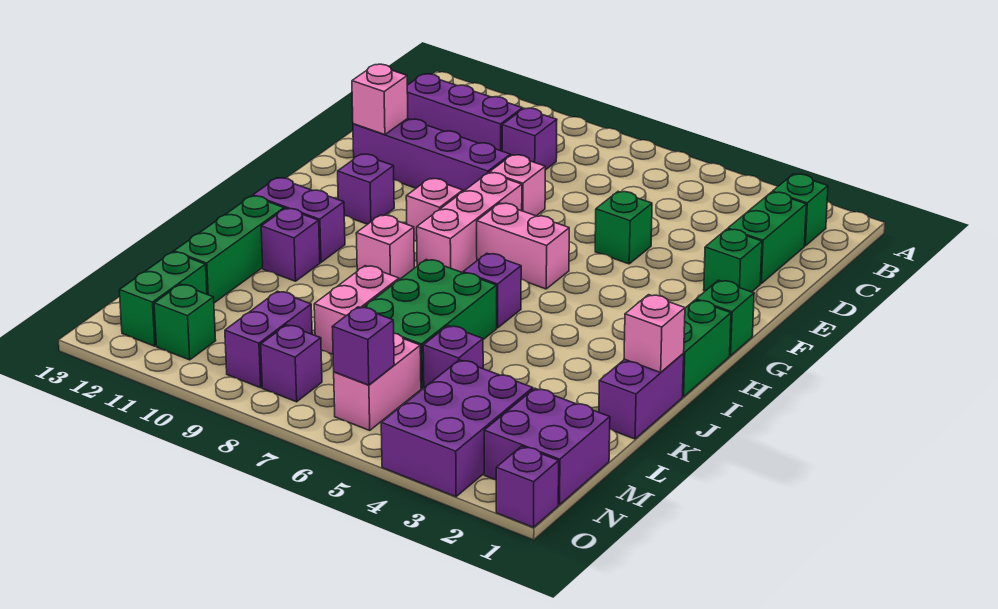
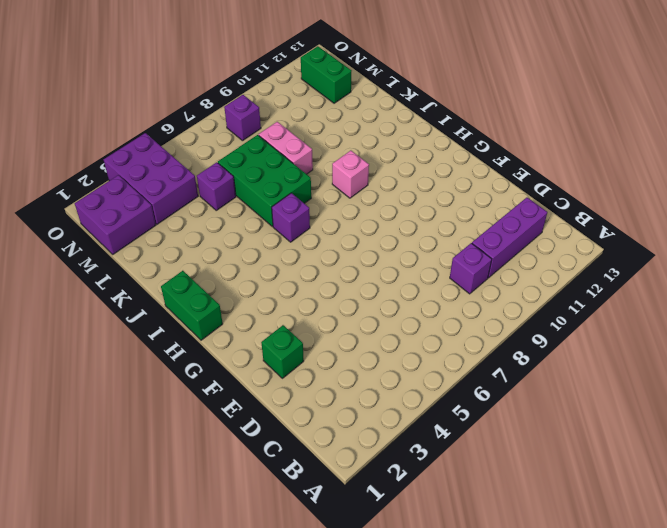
none -> green brick B2 level 1
none -> green brick C2:D2 level 1
none -> green brick E5 level 1
none -> pink brick E8 level 1

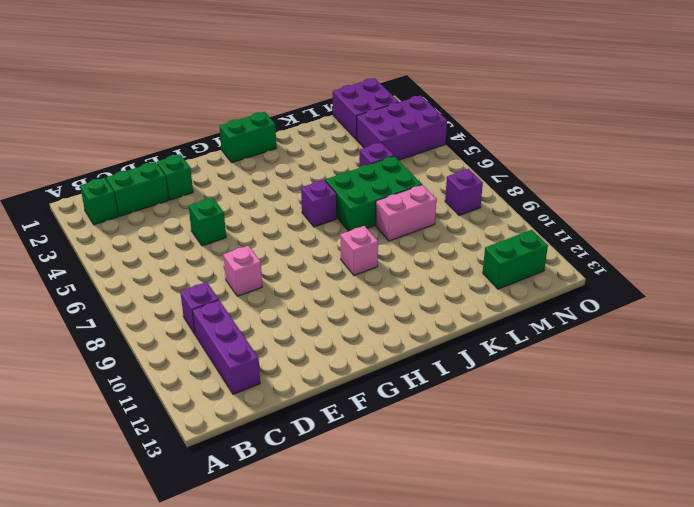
none -> purple brick E9:E12 level 1
none -> pink brick F8:H8 level 1
none -> green brick G1 level 1
none -> pink brick G6:G7 level 1

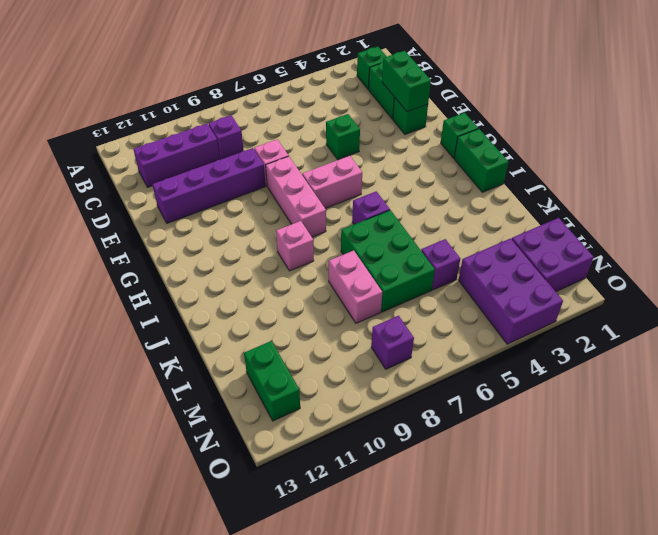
green brick D2:E2 level 2 -> none
none -> pink brick G9 level 1
none -> purple brick G11 level 1
none -> purple brick I11:I12 level 1
none -> purple brick J1:K1 level 1

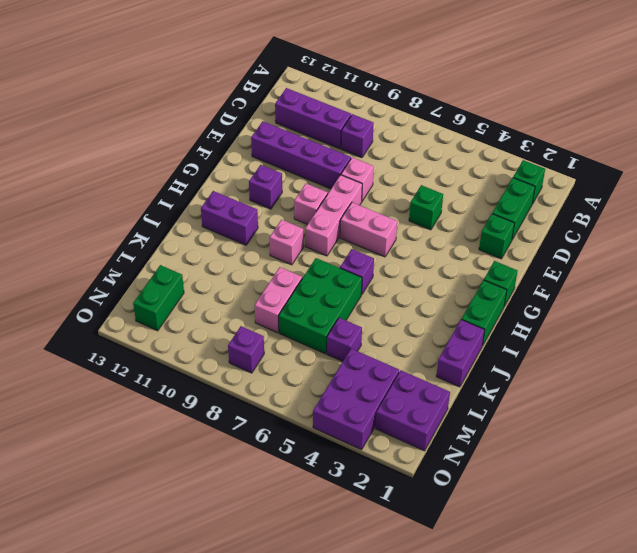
none -> purple brick J11 level 1
none -> green brick J12:L12 level 1
none -> pink brick M6:N6 level 1
none -> purple brick M9:N9 level 1

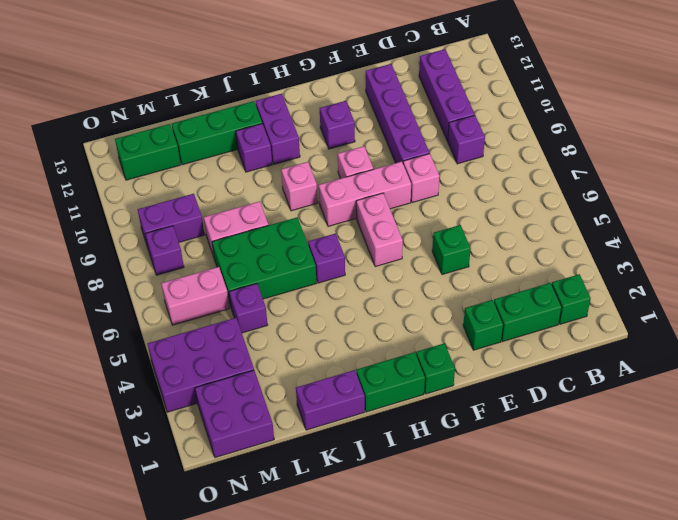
none -> green brick N11 level 1
none -> purple brick O1 level 1
none -> pink brick E12 level 2
none -> pink brick J1 level 2

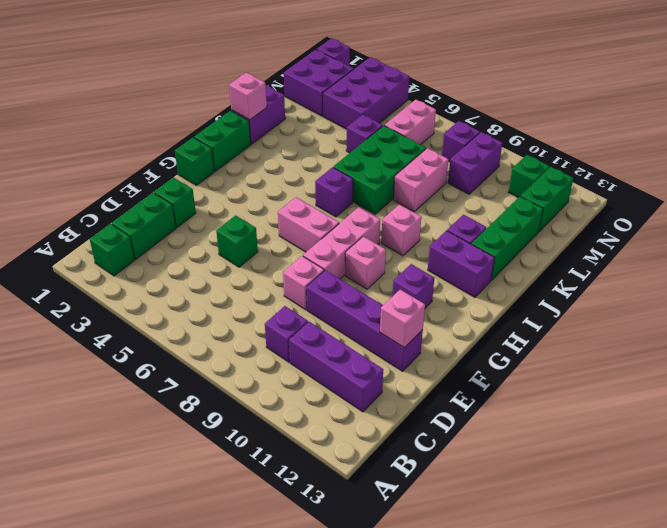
none -> purple brick N6 level 2

